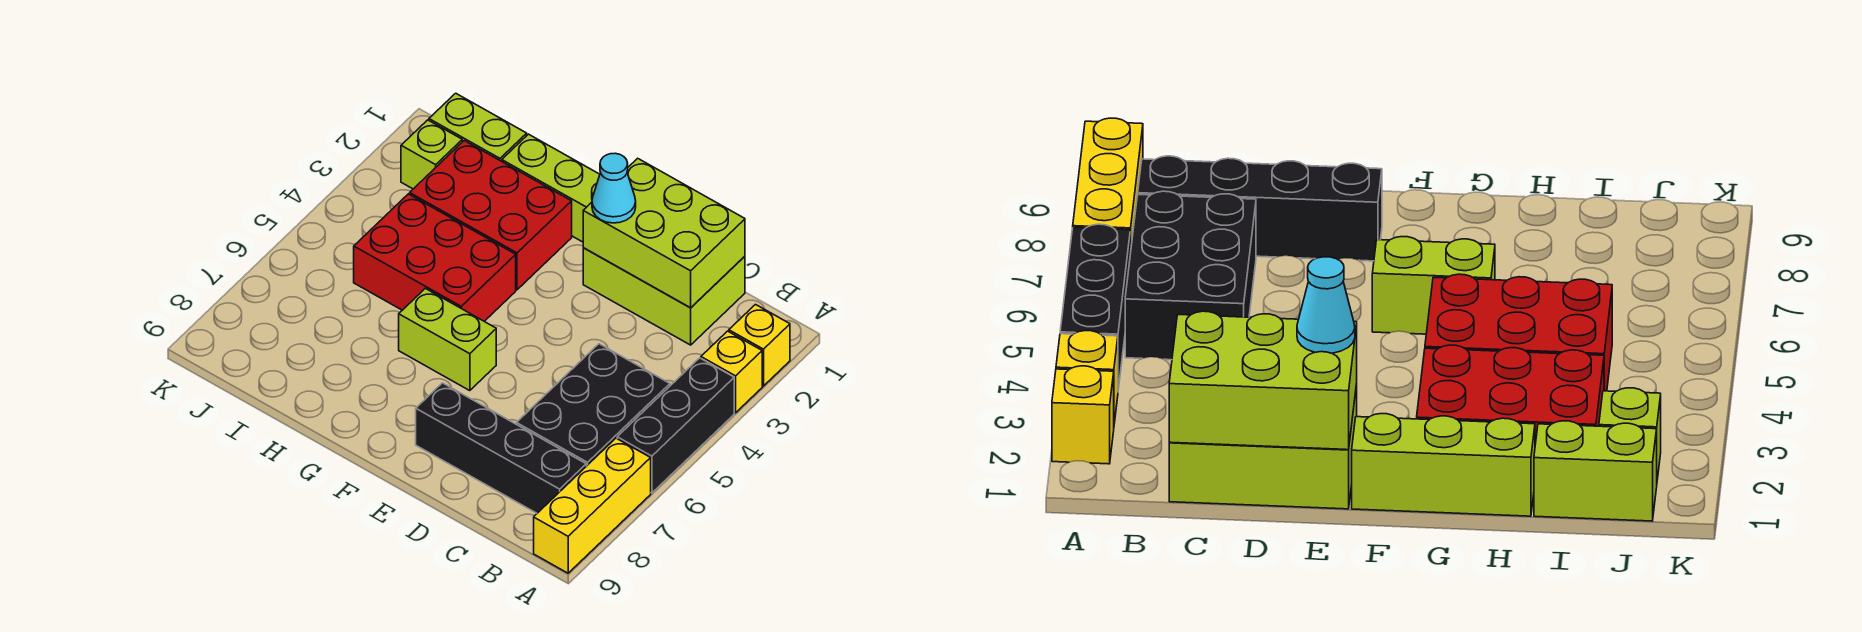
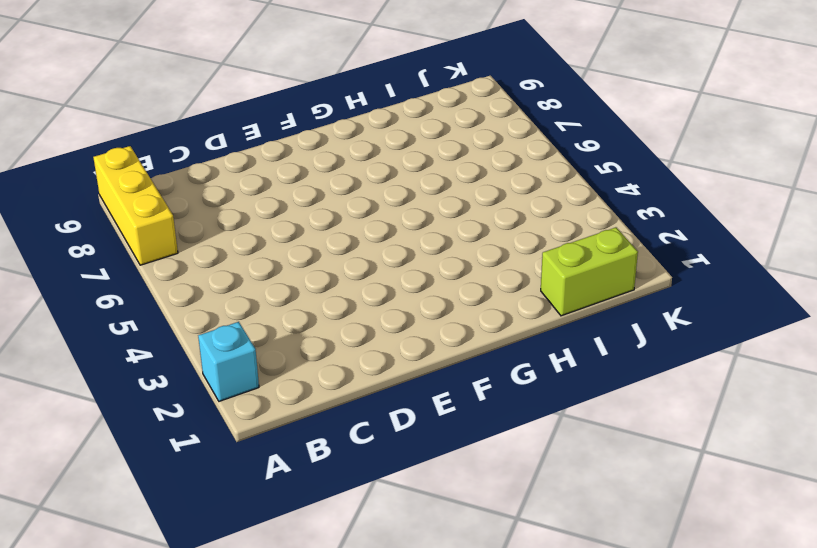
cyan brick A2 level 1 -> yellow brick A2 level 1
none -> yellow brick A3 level 1
none -> black brick A4:A6 level 1
none -> black brick B5:C7 level 1

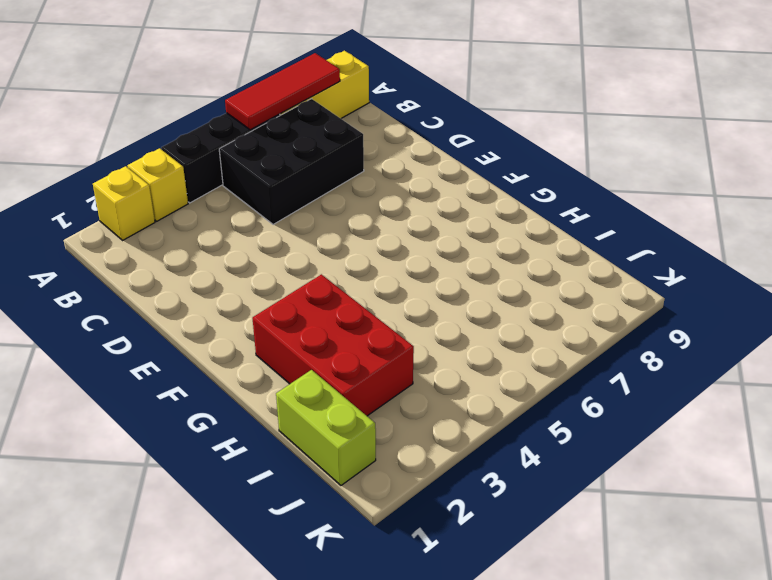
red tile A6:A8 level 2 -> none
none -> black brick B8:E8 level 1
none -> lime brick C1:E2 level 1
none -> lime brick F1:H1 level 1

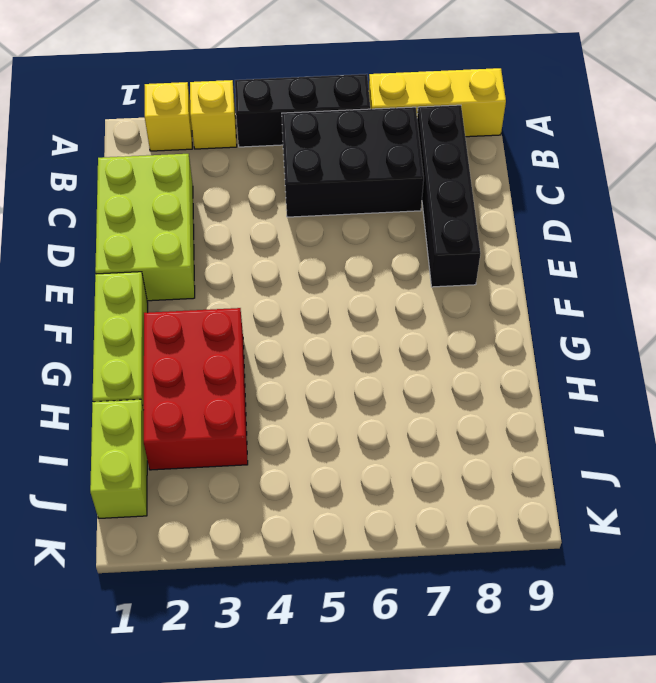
none -> lime brick F6:G6 level 1
none -> red brick G4:I5 level 1
none -> lime brick J2 level 1

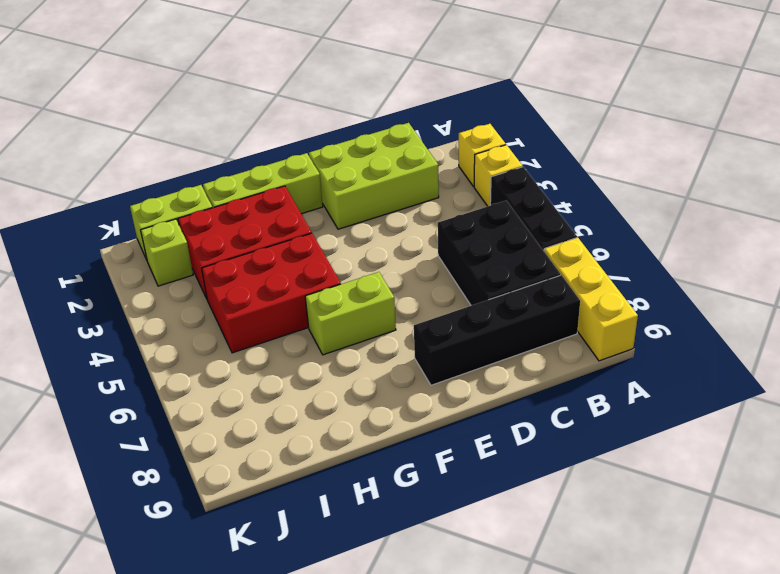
none -> lime brick C1:E2 level 2
none -> cyan cone E2 level 3

